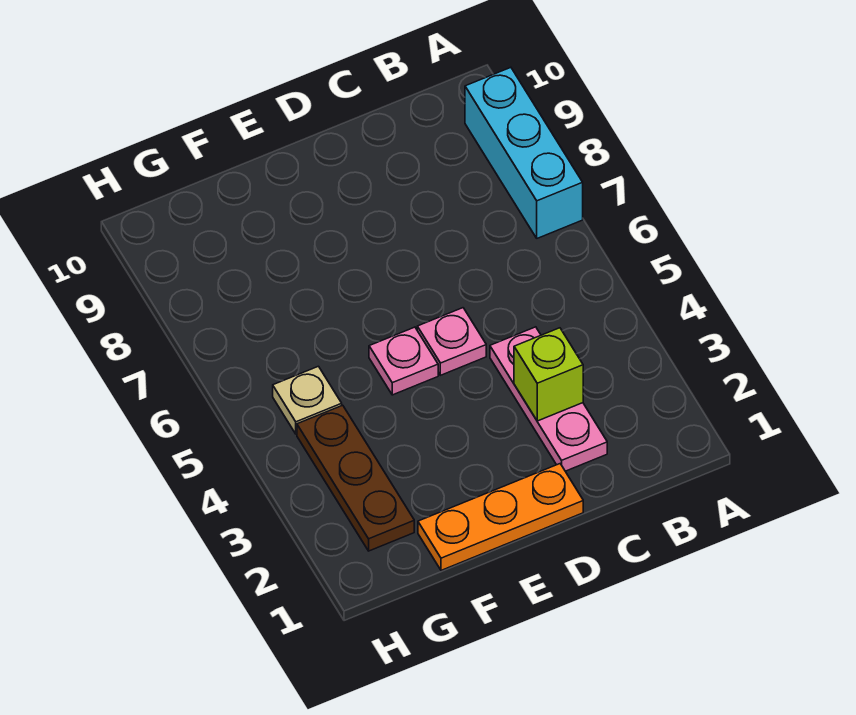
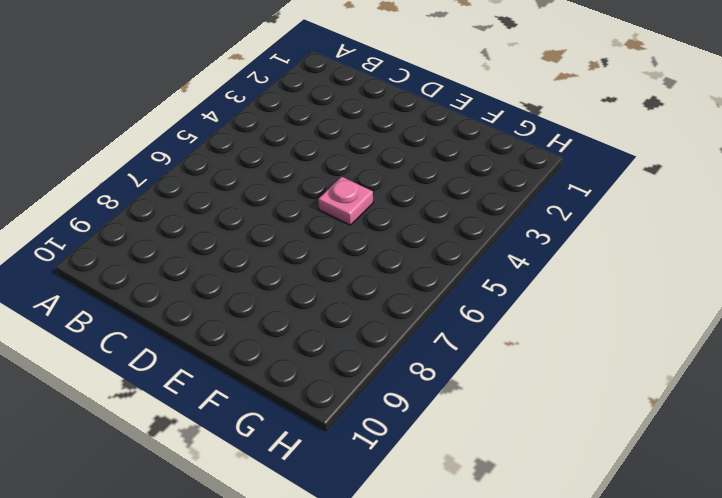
none -> cyan brick A7:A9 level 1
none -> pink plate C2:C4 level 1

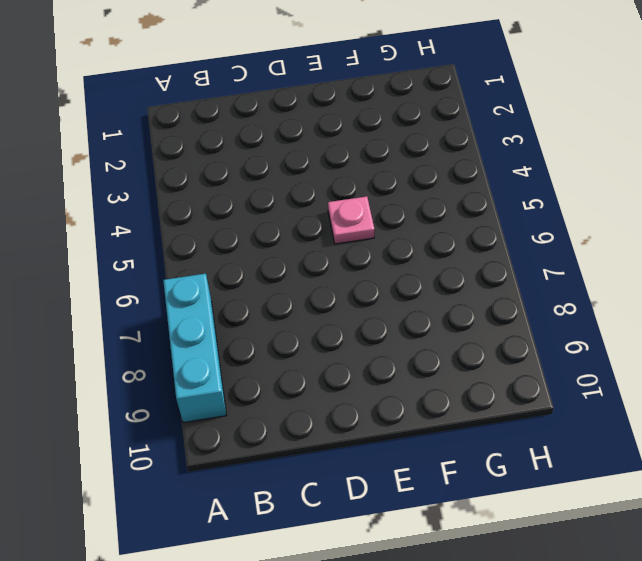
none -> pink plate C2:C4 level 1
none -> orange plate D1:F1 level 1

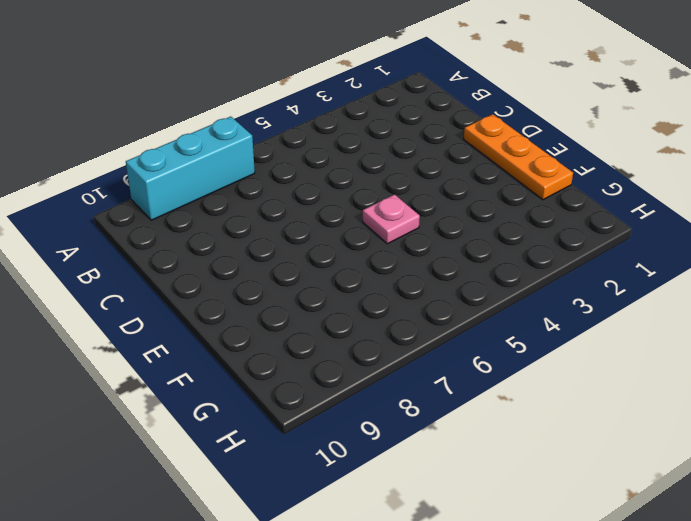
none -> pink plate C2:C4 level 1
none -> pink plate D5 level 1

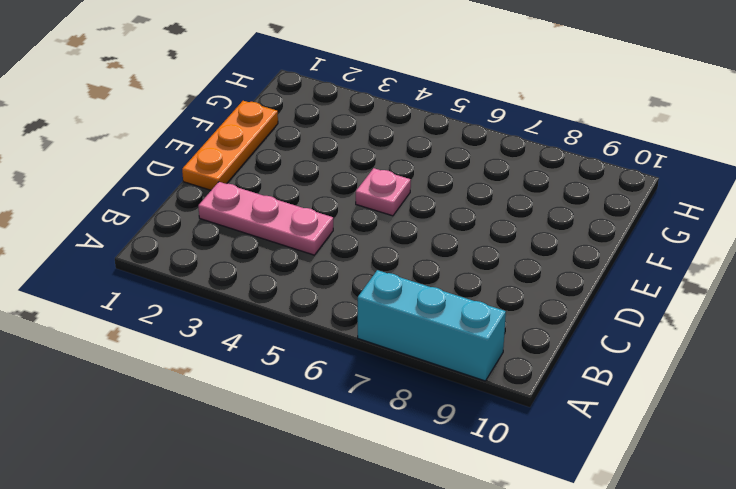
none -> pink plate D5 level 1
none -> brown plate G2:G4 level 1

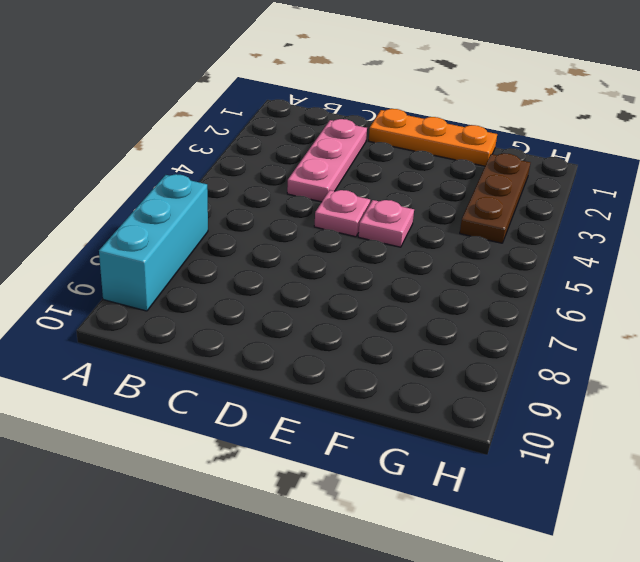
none -> tan plate G5 level 1
none -> lime brick C3 level 2

